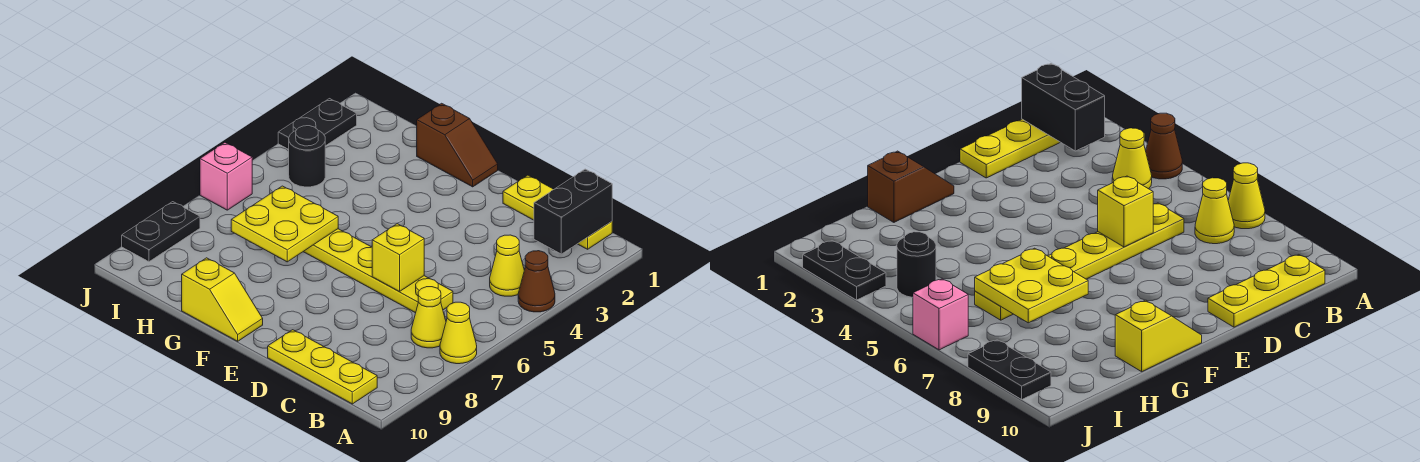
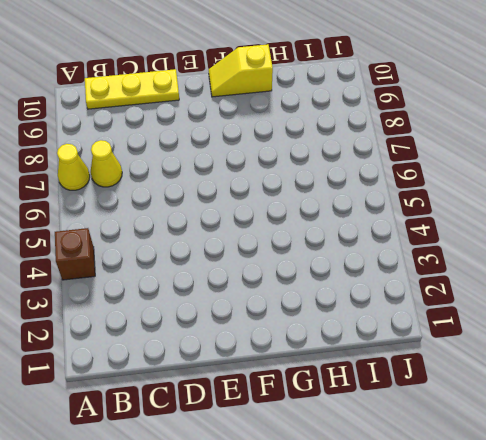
brown brick A4 level 1 -> brown cone A4 level 1
none -> yellow plate B1:D1 level 1
none -> yellow cone B4 level 1
none -> yellow plate C6:H6 level 1

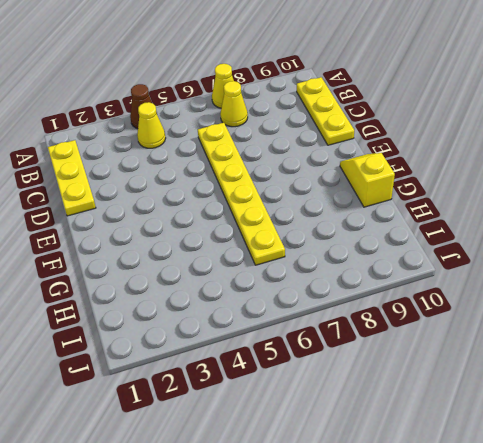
none -> brown slope F1:G1 level 1 top G
none -> black round brick I4 level 1
none -> black plate J2:J3 level 1

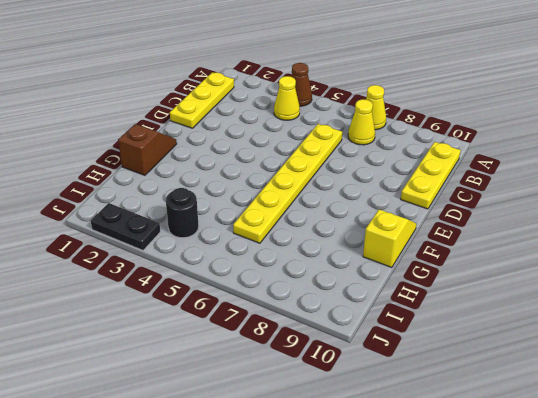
none -> pink brick J6 level 1
none -> black plate J8:J9 level 1
none -> black brick B1:B2 level 2

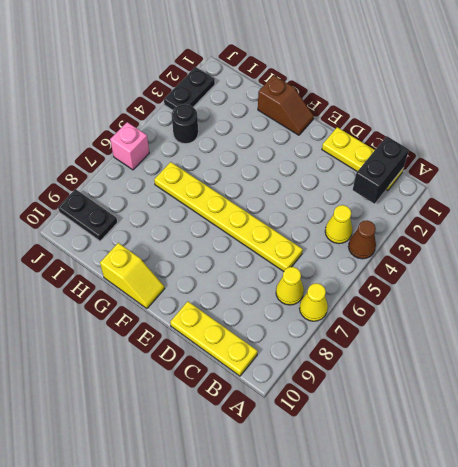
black plate I9:J9 level 1 -> black plate J8:J9 level 1
none -> yellow brick D6 level 2
none -> yellow plate G6:H7 level 2

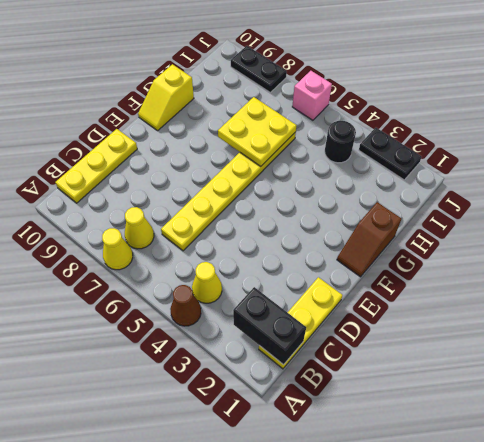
none -> yellow brick D6 level 2

